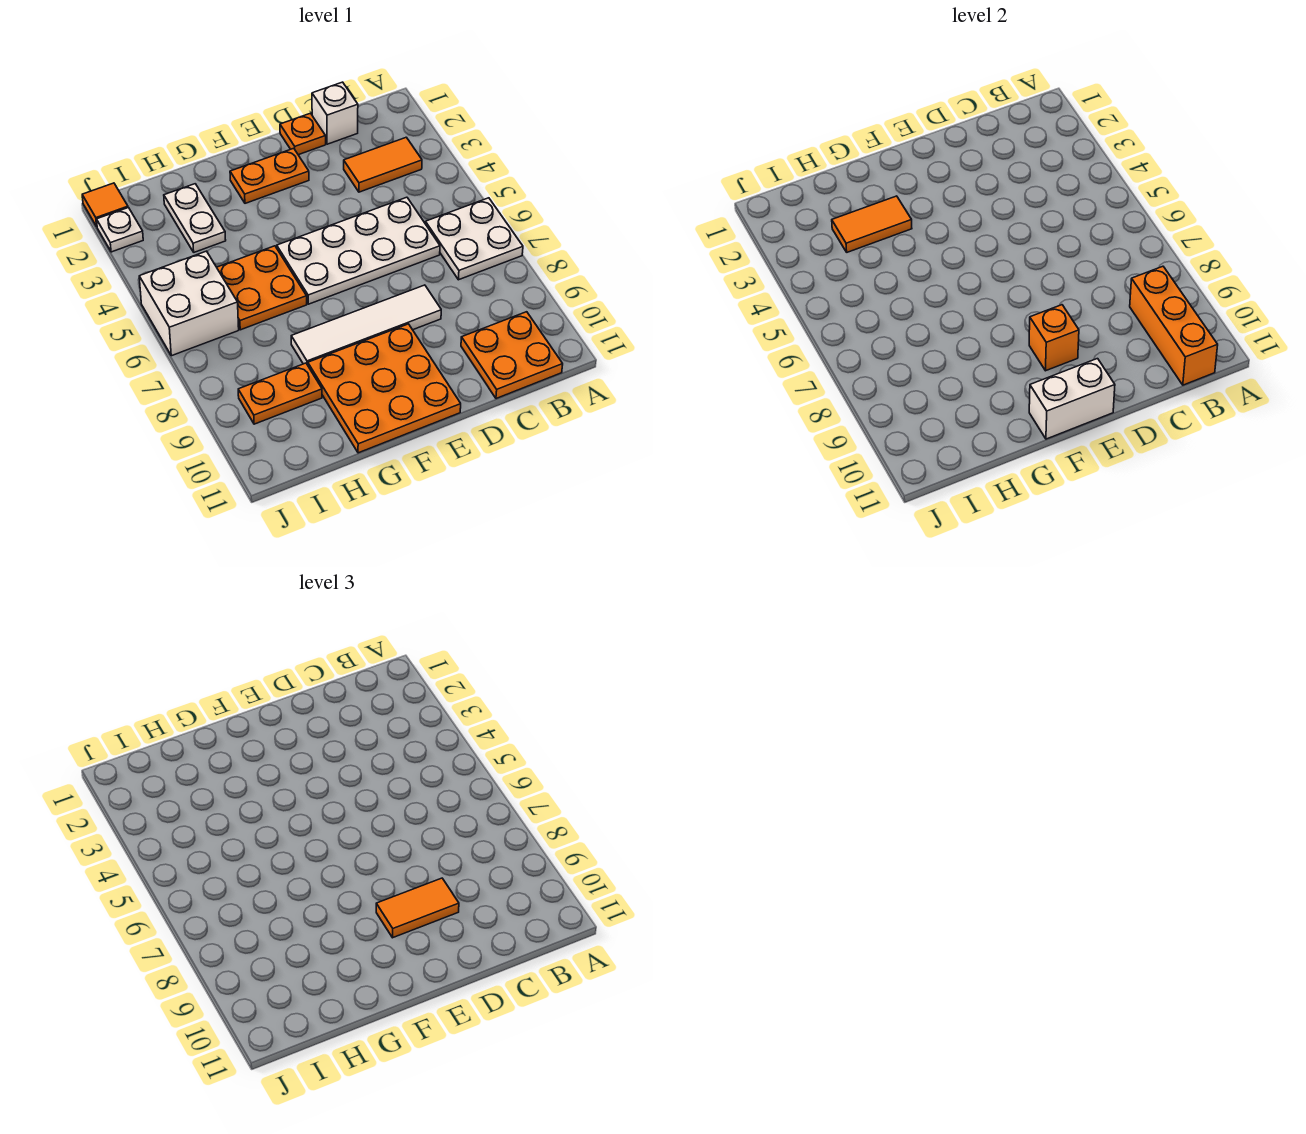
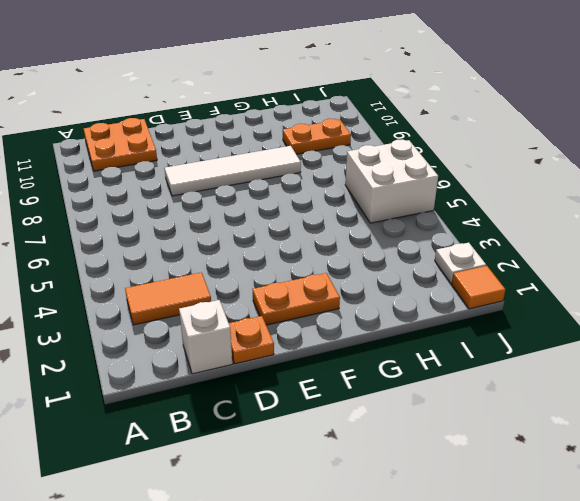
none -> white plate A6:B7 level 1
none -> white plate C5:F6 level 1
none -> orange plate E9:G11 level 1

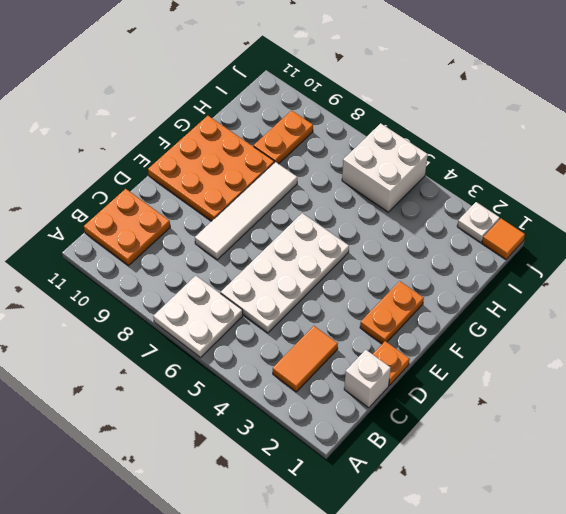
none -> orange plate G5:H6 level 1
none -> white plate H2:H3 level 1
none -> orange brick B9:B11 level 2

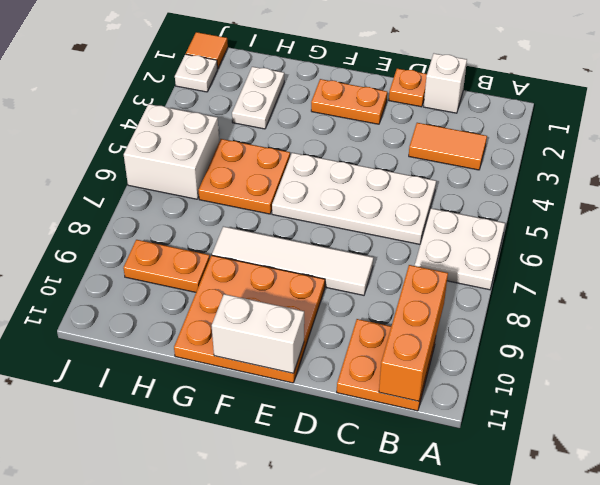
none -> orange brick E9 level 2
none -> orange tile G3:H3 level 2
none -> orange tile D9:E9 level 3

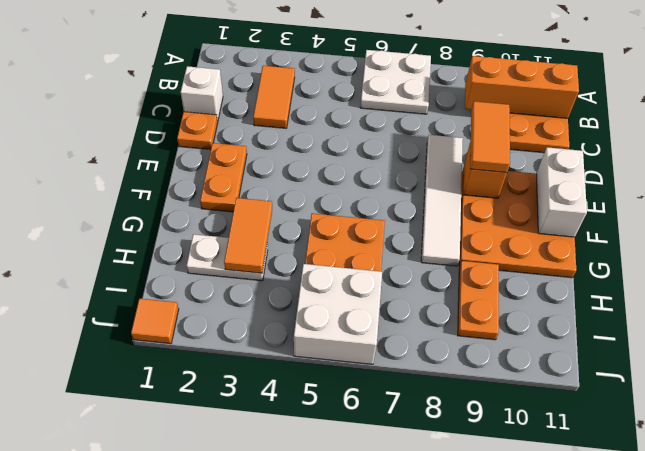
none -> white plate C5:F6 level 1
none -> white plate J2 level 1

